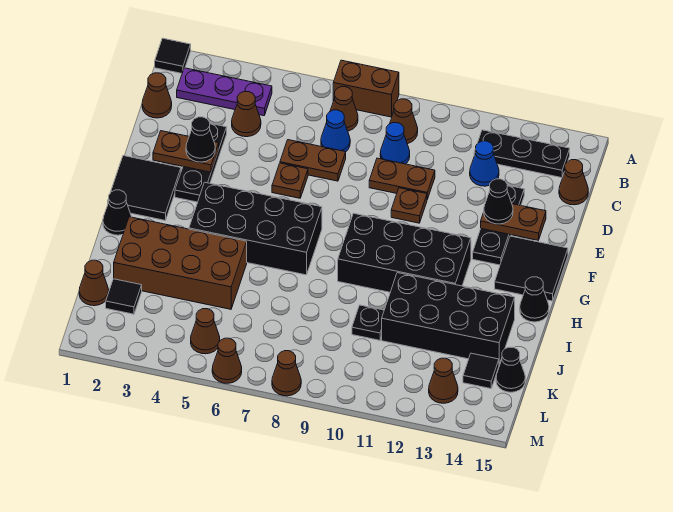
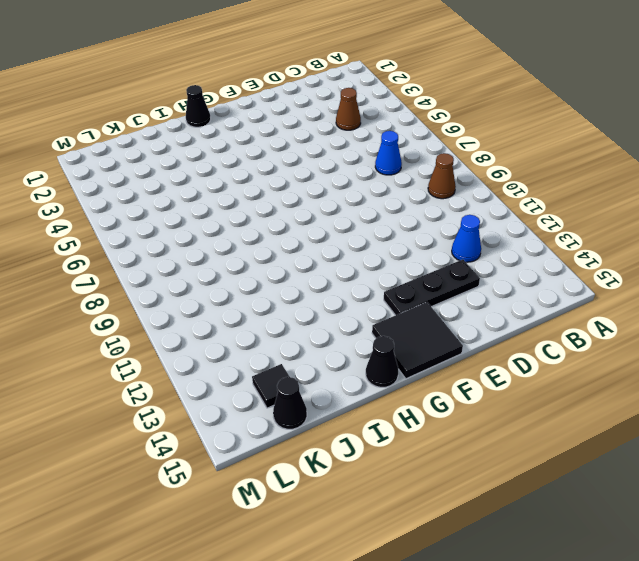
none -> black tile A1 level 1
none -> brown brick A7:A8 level 1
none -> purple plate B2:B4 level 1
none -> brown cone B7 level 1

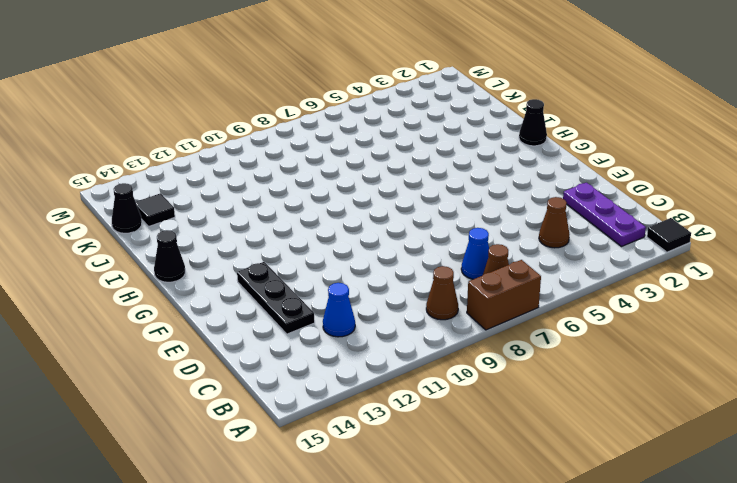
purple plate B2:D2 level 1 -> purple plate B2:B4 level 1
none -> black plate B12:B14 level 1
none -> brown cone C1 level 1
none -> blue cone C9 level 1
none -> brown cone C15 level 1

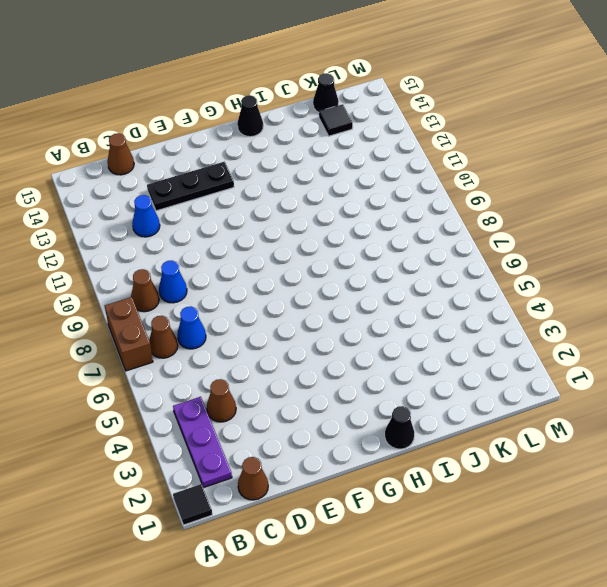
none -> black plate B12:B14 level 1
none -> black plate D3:F3 level 1
none -> brown plate D6:D7 level 1
none -> brown plate D9:D10 level 1

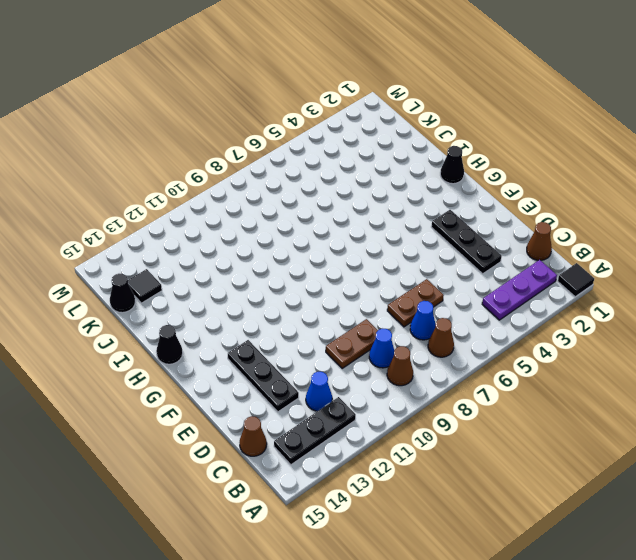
none -> brown brick A7:A8 level 1
none -> brown cone C4 level 1
none -> brown plate E6 level 1
none -> brown plate E10 level 1

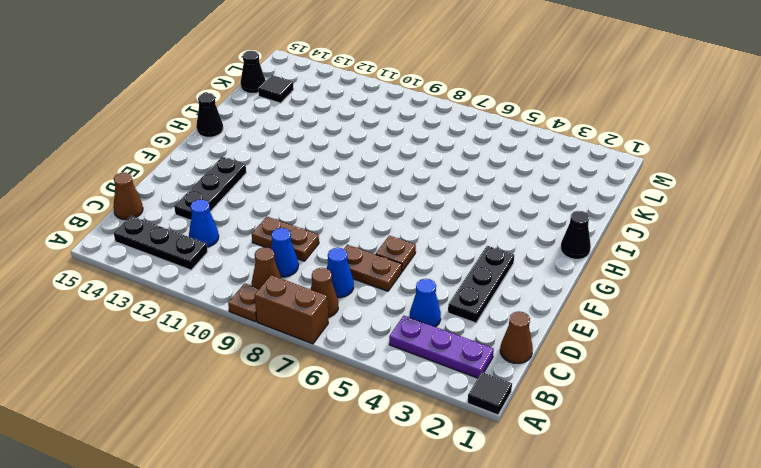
brown plate A9 level 1 -> brown plate E10 level 1
blue cone C4 level 1 -> brown cone C4 level 1
none -> black tile F1:G2 level 1
none -> black tile F14:G15 level 1
none -> black brick G4:H7 level 1
none -> black brick G9:H12 level 1

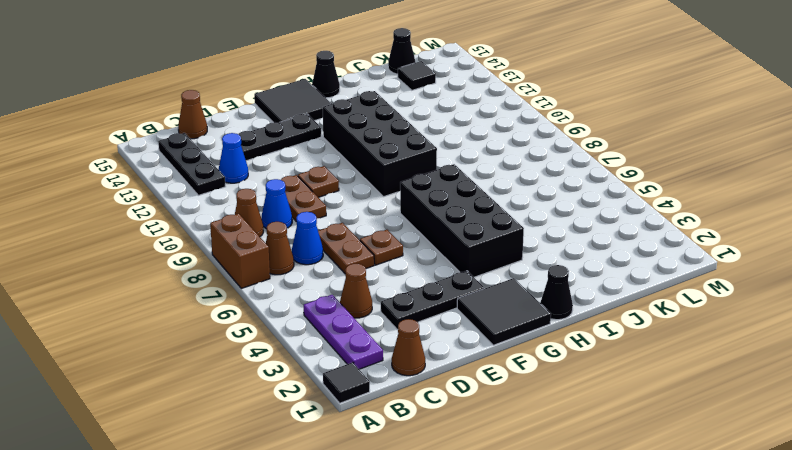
none -> brown brick I2:J5 level 1
none -> black brick I11:J14 level 1
none -> black plate J10 level 1
none -> brown cone K1 level 1

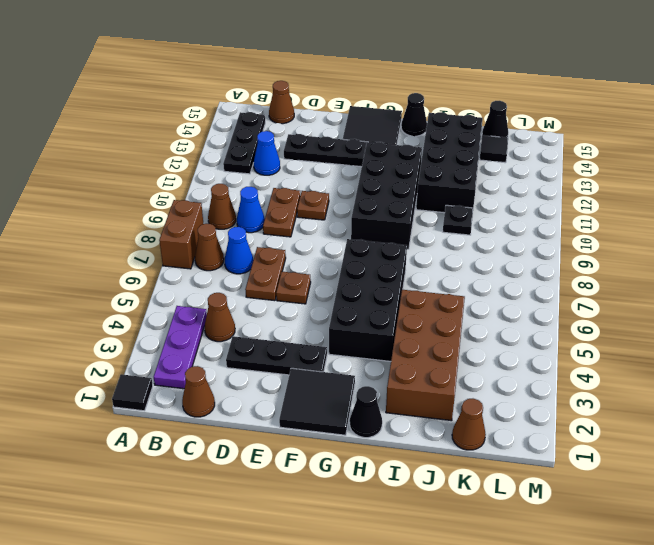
none -> black tile K2 level 1
none -> brown cone L5 level 1
none -> brown cone L13 level 1
none -> brown cone M6 level 1

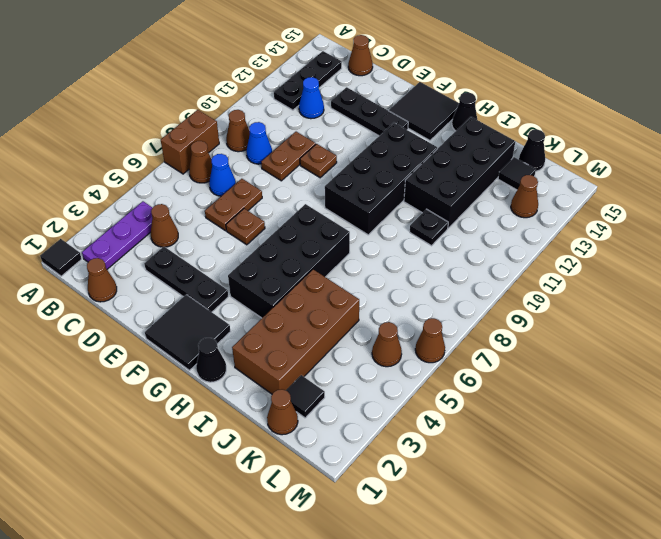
none -> brown cone M8 level 1
none -> brown plate E2:E3 level 2
none -> brown plate E13:E14 level 2
none -> black cone E3 level 3

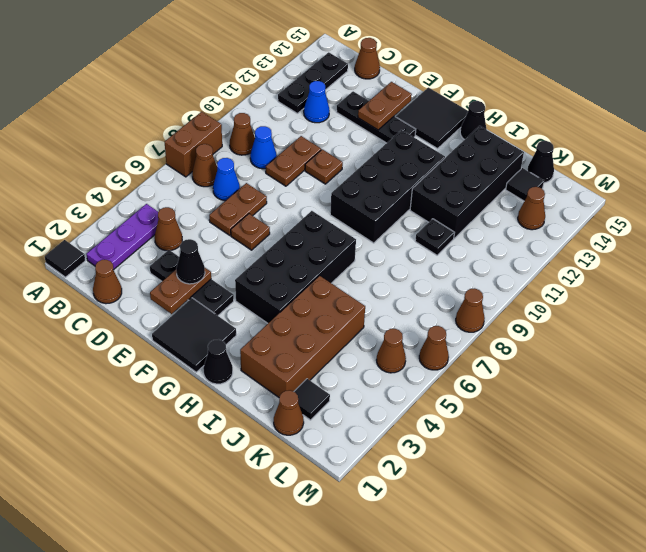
none -> black cone E13 level 3

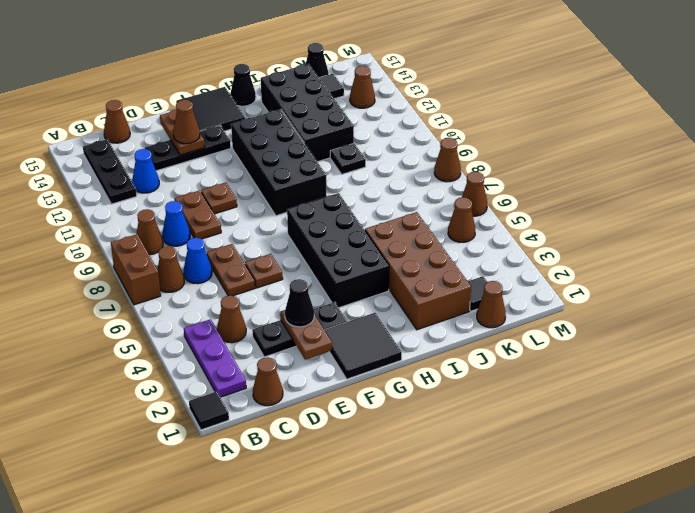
brown cone E13 level 3 -> black cone E13 level 3
none -> black cone H1 level 1

